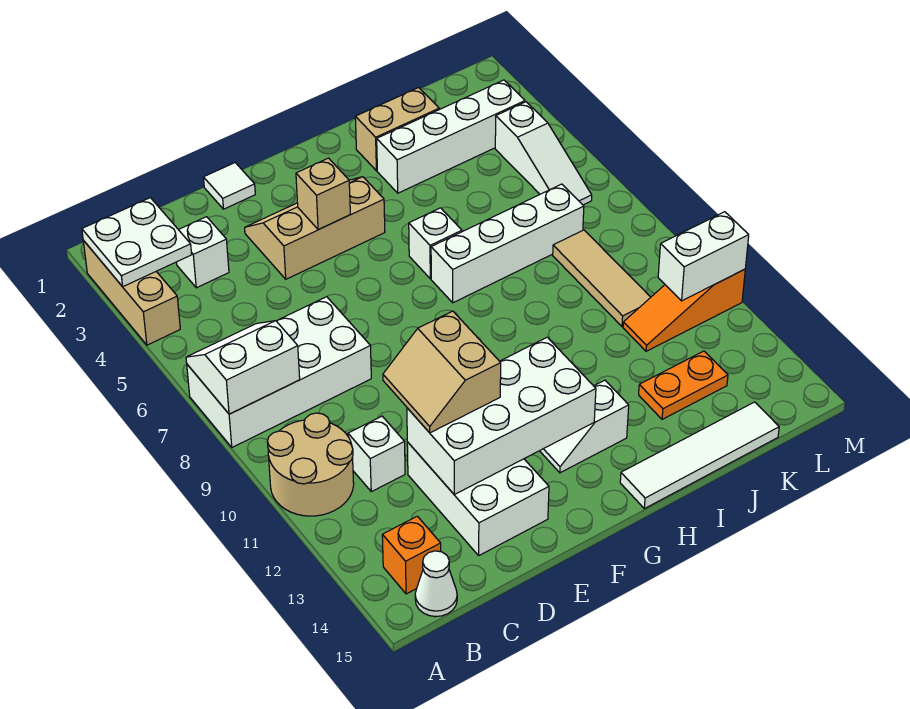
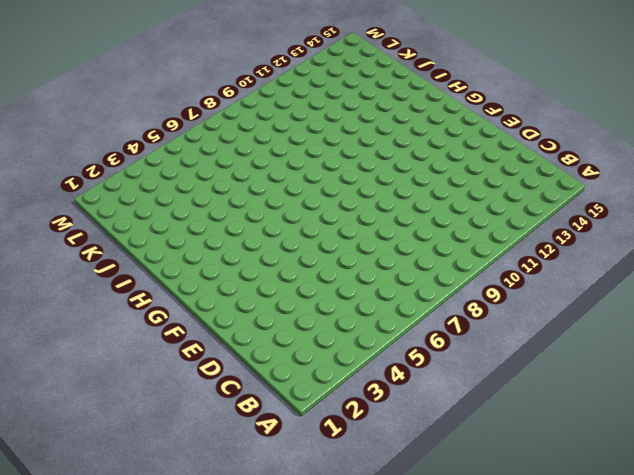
none -> tan brick A2:A4 level 1
none -> white brick A7:D8 level 1
none -> tan round brick A10:B11 level 1

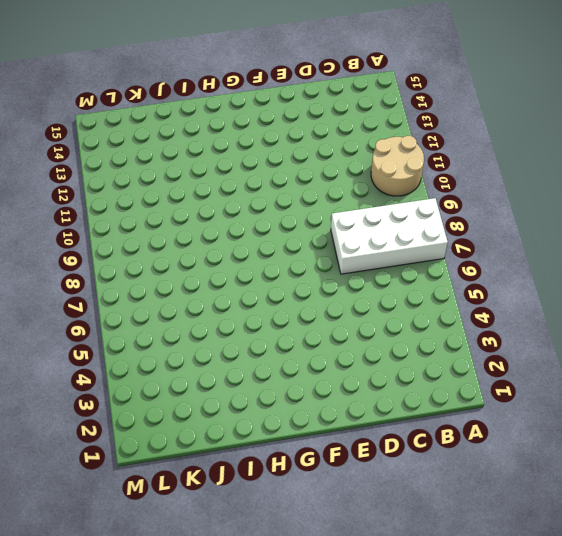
none -> tan brick A2:A4 level 1
none -> orange brick B14 level 1
none -> white cone B15 level 1

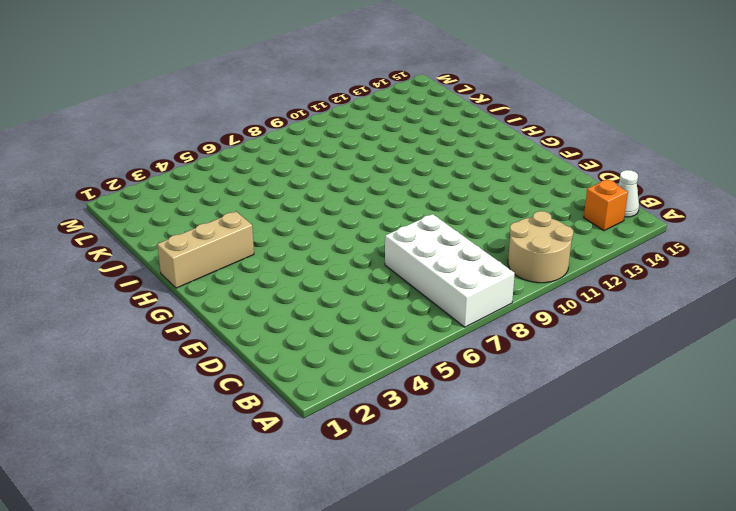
tan brick H1:H3 level 1 -> tan brick A2:A4 level 1
none -> white brick C3 level 1
none -> white brick C11 level 1
none -> white brick D12:E14 level 1

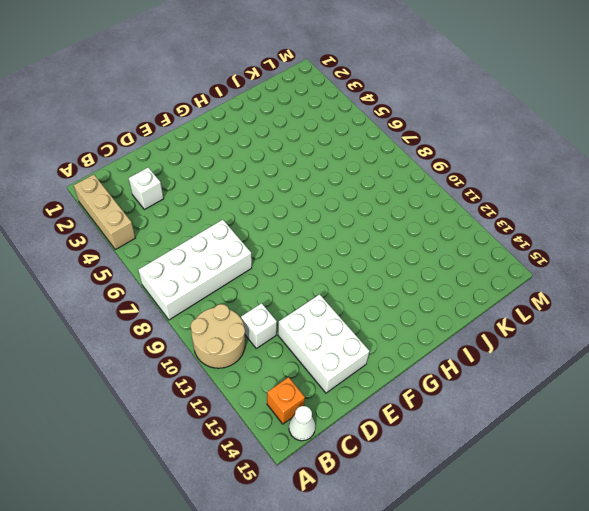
none -> white tile E1 level 1
none -> tan slope E3:G4 level 1 top 4
none -> white slope G13:H13 level 1 top H

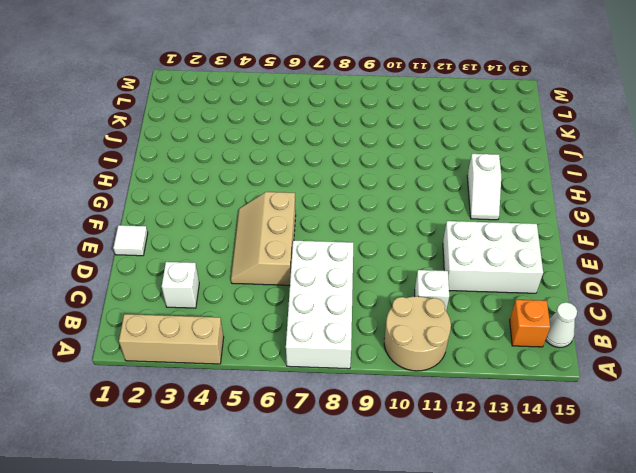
tan slope D5:F6 level 1 top 6 -> tan slope E3:G4 level 1 top 4
none -> white brick H6 level 1
none -> white brick H7:K7 level 1
none -> white tile H15:K15 level 1

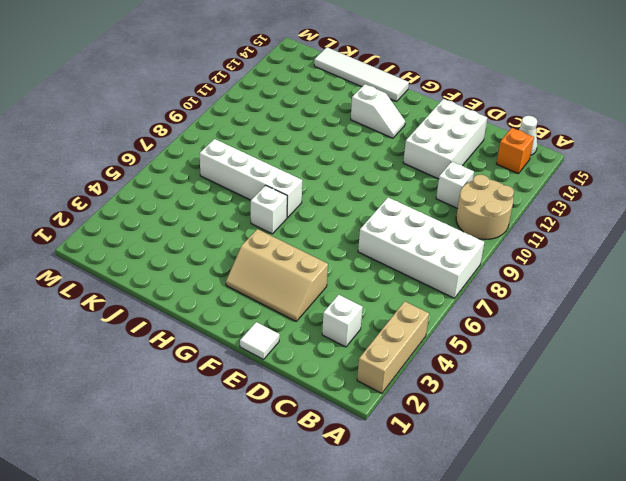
none -> tan brick I2:J2 level 1
none -> white brick I3:L3 level 1
none -> orange plate J13:K13 level 1

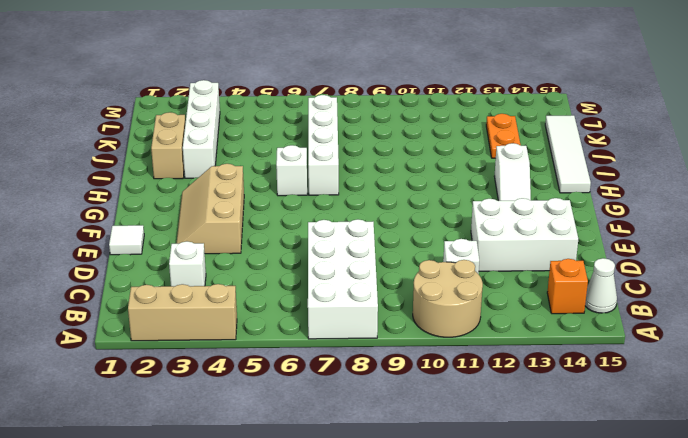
none -> tan tile K8:K10 level 1
none -> orange slope K11:M11 level 1 top M
none -> white slope L4:L6 level 1 top 4

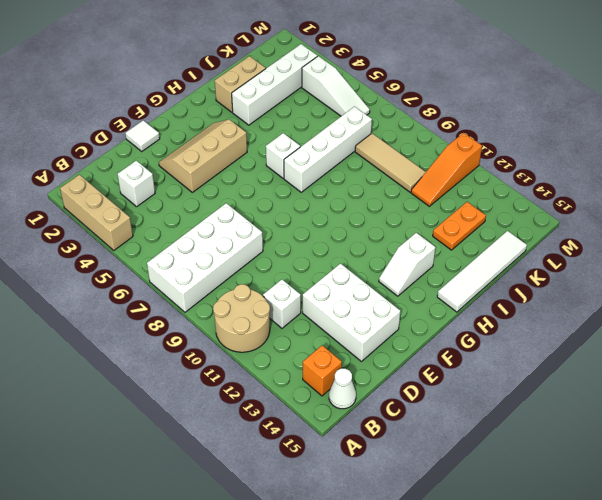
none -> white plate A2:B3 level 2
none -> white slope A7:B8 level 2 top 8
none -> white brick D12:G13 level 2

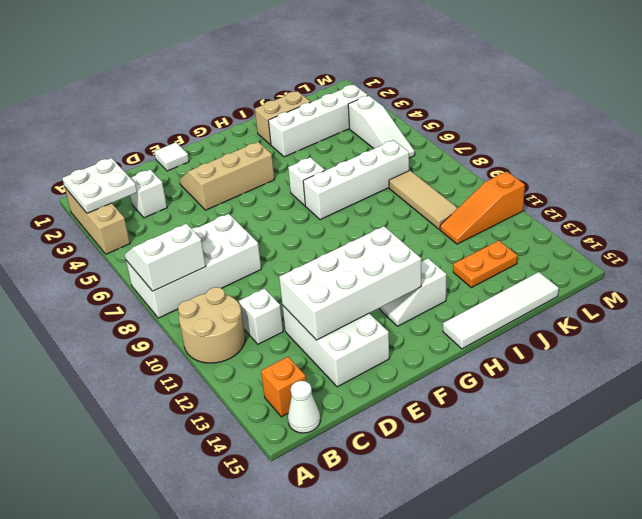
none -> tan brick F4 level 2
none -> white brick L11:M11 level 2
none -> tan slope D11:E12 level 3 top E

